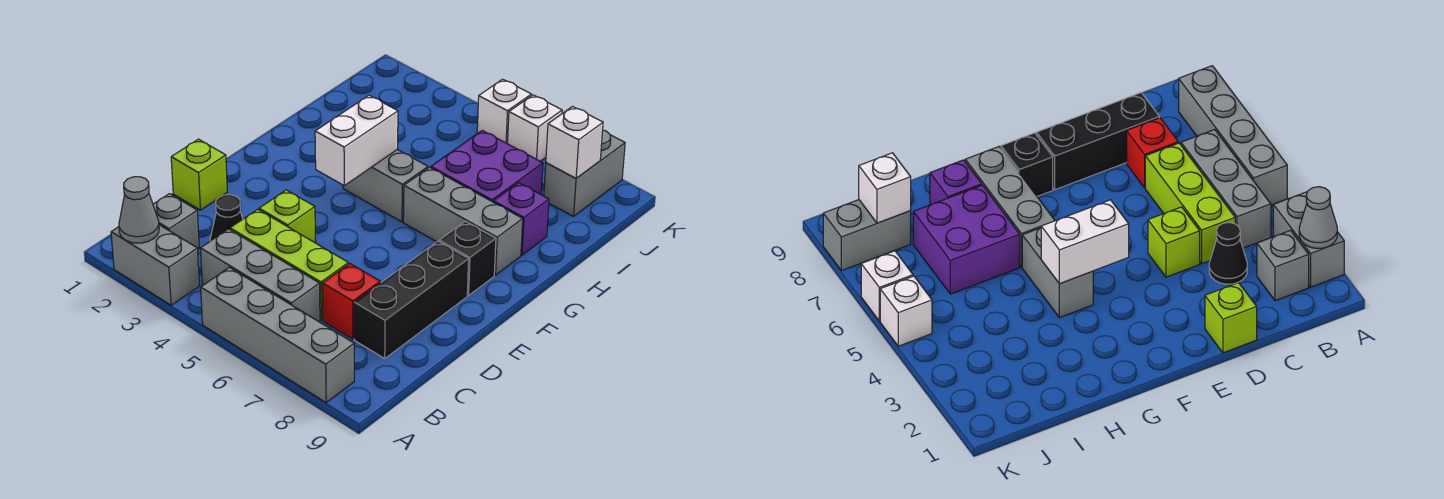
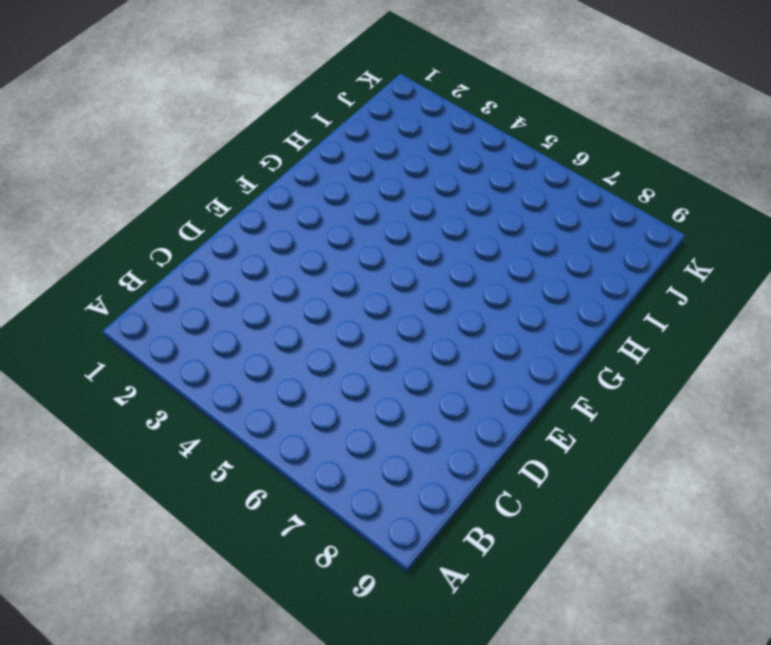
none -> grey brick A2:A3 level 1
none -> grey brick A5:A8 level 1
none -> grey brick B2 level 1

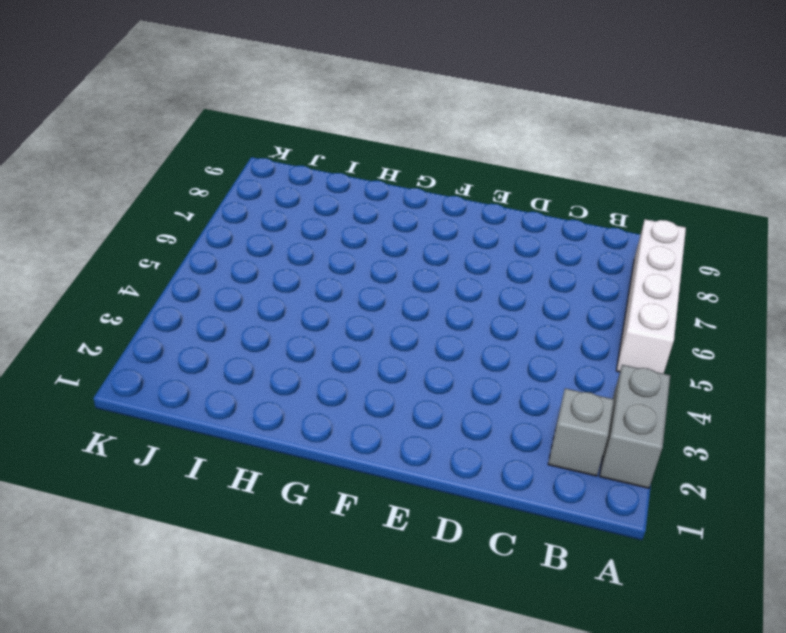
white brick A5:A8 level 1 -> grey brick A5:A8 level 1
none -> grey brick B4:B6 level 1
none -> black cone C3 level 1
none -> lime brick C4:C6 level 1

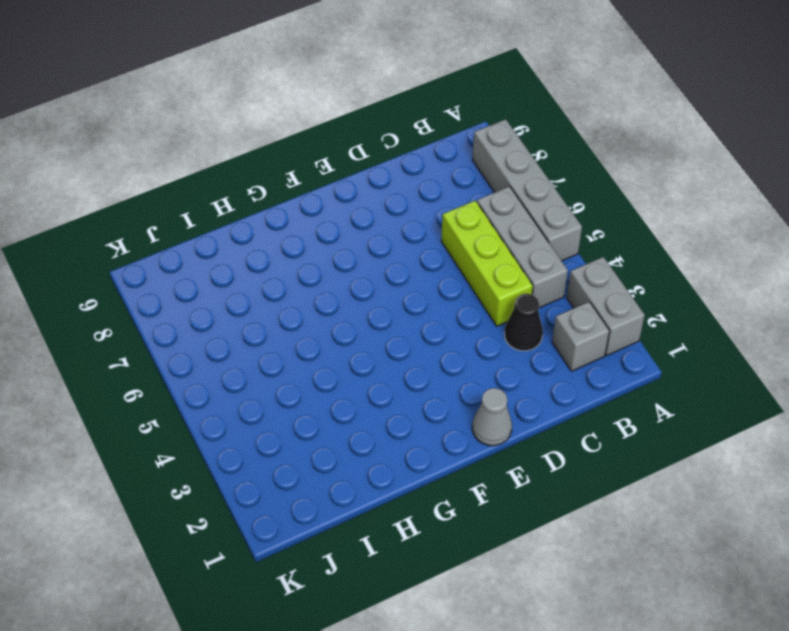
grey cone E1 level 1 -> grey cone A2 level 2
none -> red brick C7 level 1
none -> black brick C8:E8 level 1
none -> lime brick D1 level 1

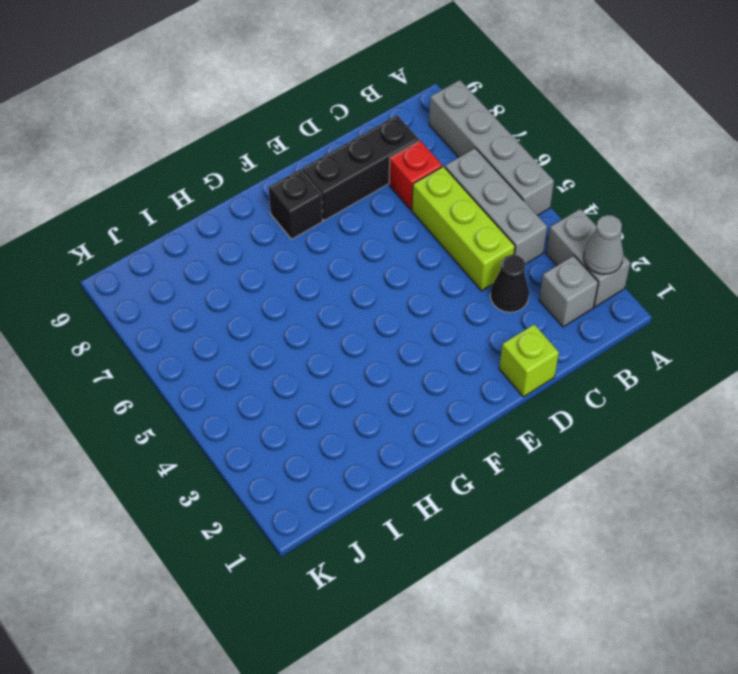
none -> lime brick D4 level 1
none -> grey brick G4:G5 level 1
none -> grey brick G6:G8 level 1

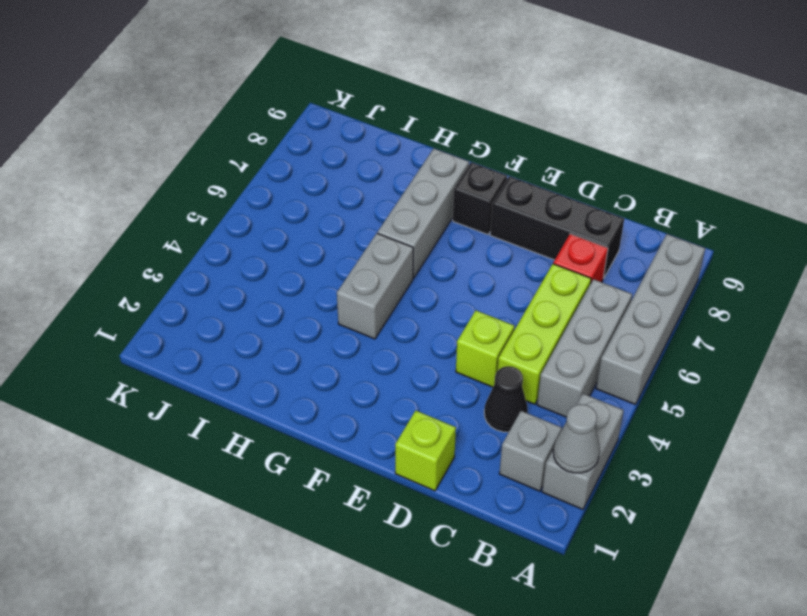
none -> purple brick H6:I7 level 1
none -> purple brick H8 level 1
none -> grey brick J8:K8 level 1

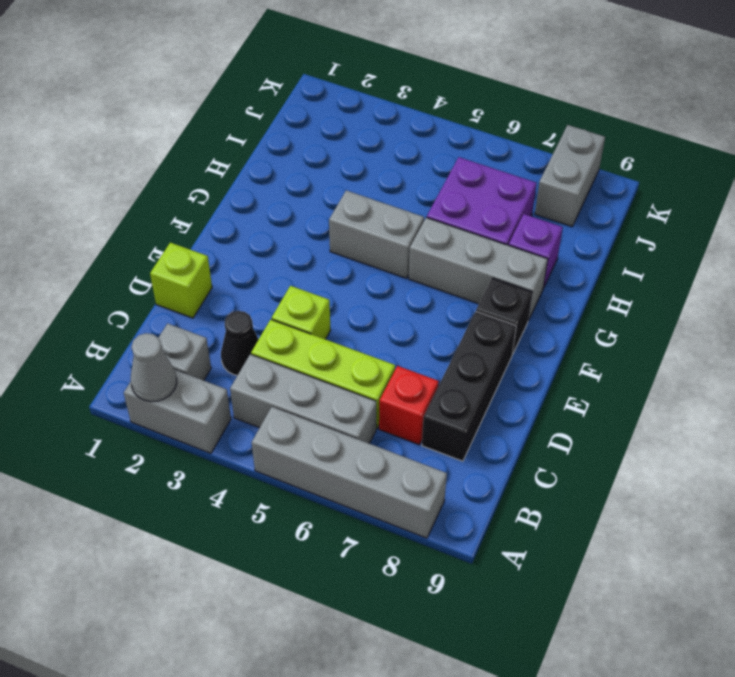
none -> white brick K5 level 1
none -> white brick K6 level 1
none -> white brick F4:G4 level 2

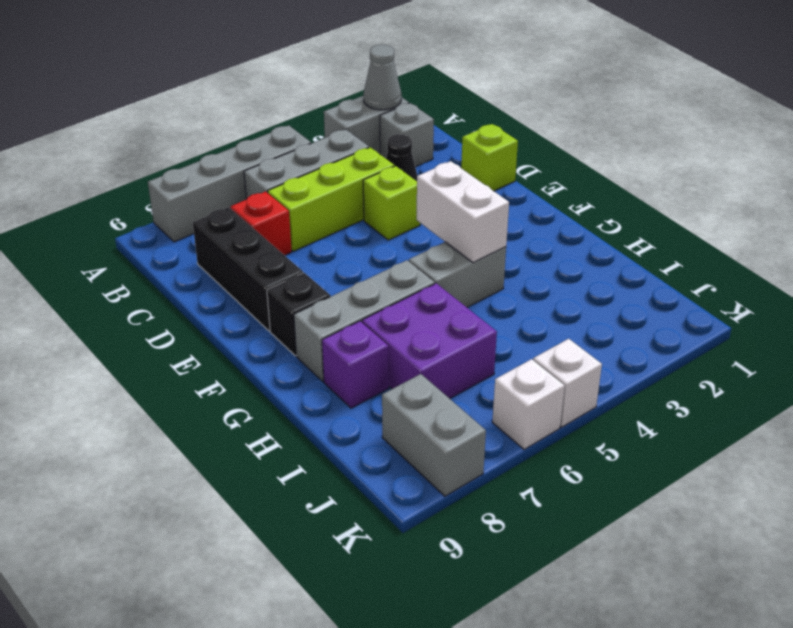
none -> white brick J8 level 2

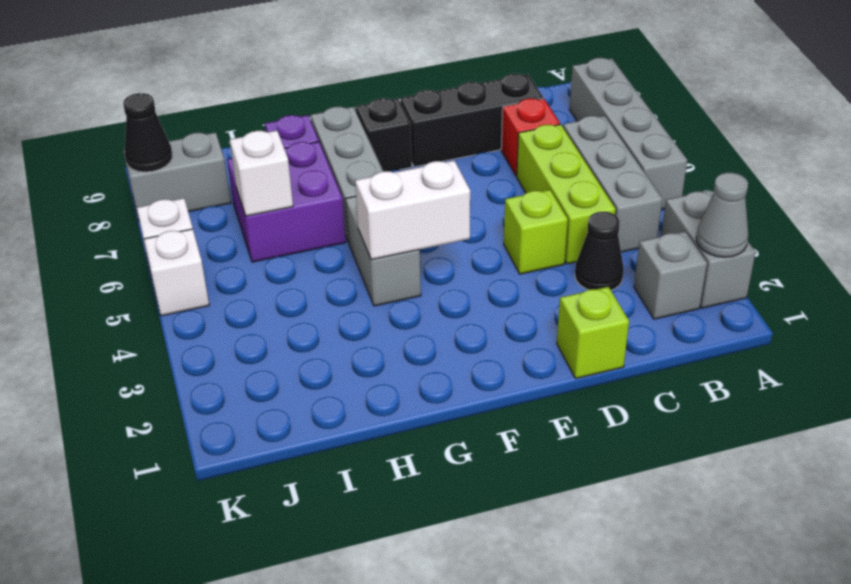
white brick I6 level 2 -> white brick J8 level 2
black cone K8 level 2 -> none

